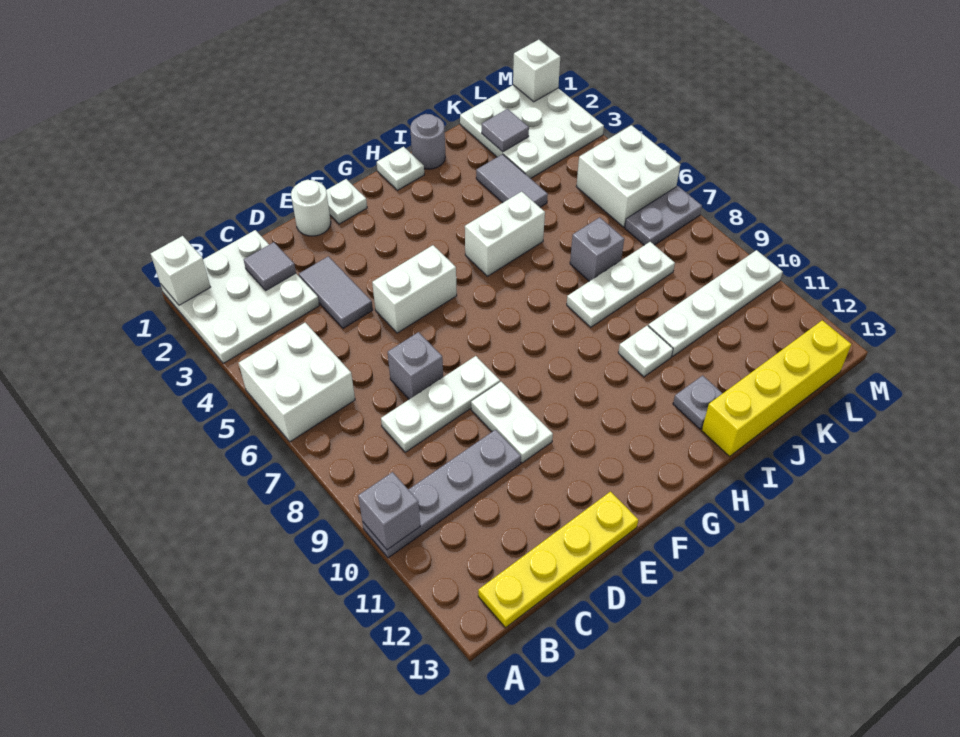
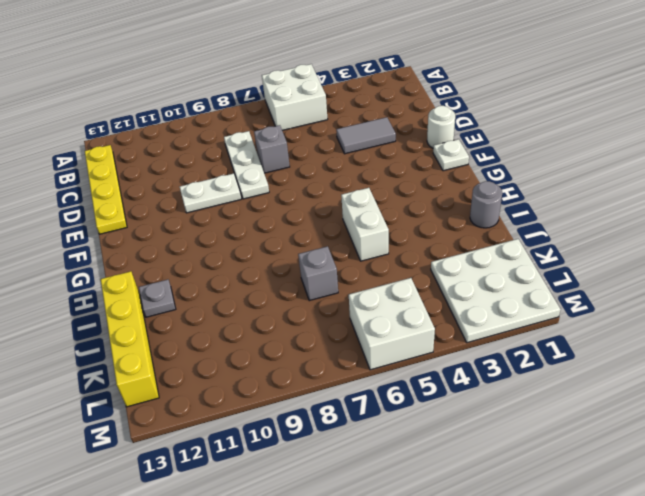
none -> white plate A1:C3 level 1
none -> grey plate A10:D10 level 1
none -> white brick E5:F5 level 1

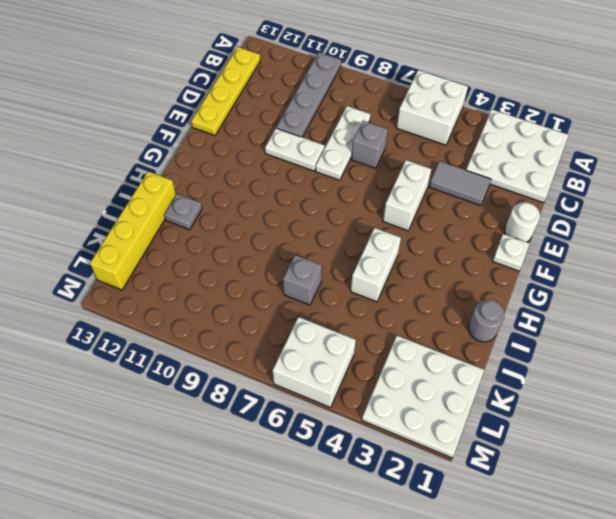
none -> white plate H1 level 1
none -> white plate I8:K8 level 1
none -> white plate I10 level 1

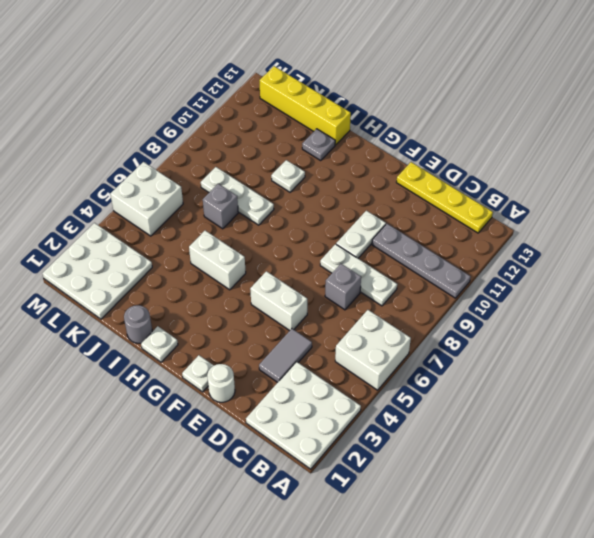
none -> grey tile J3:J4 level 1
none -> white plate J10:M10 level 1
none -> grey plate L7:M7 level 1

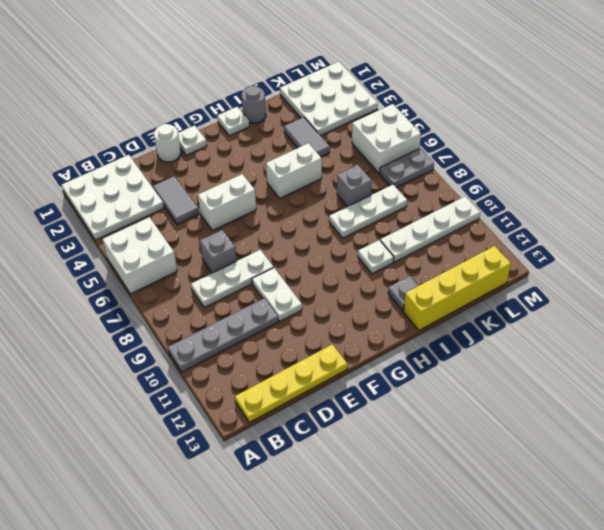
none -> white brick A1 level 2
none -> grey brick A10 level 2
none -> grey tile C2 level 2

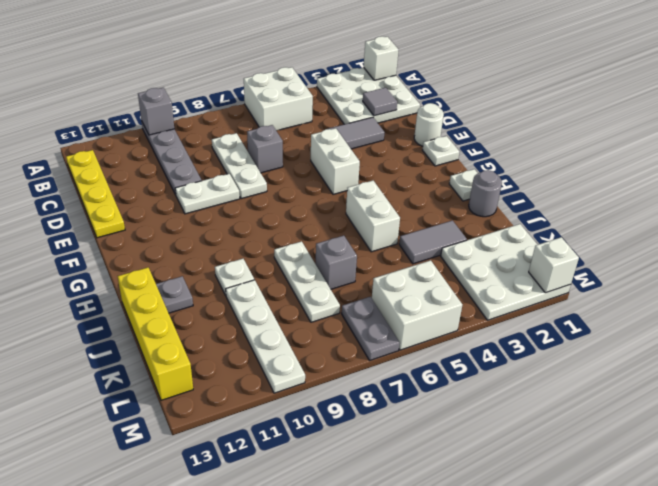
none -> grey tile K2 level 2

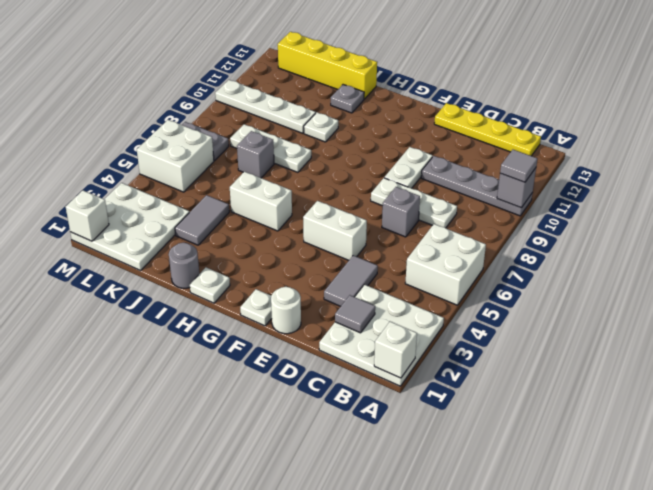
grey tile A10 level 3 -> grey tile K2 level 2

